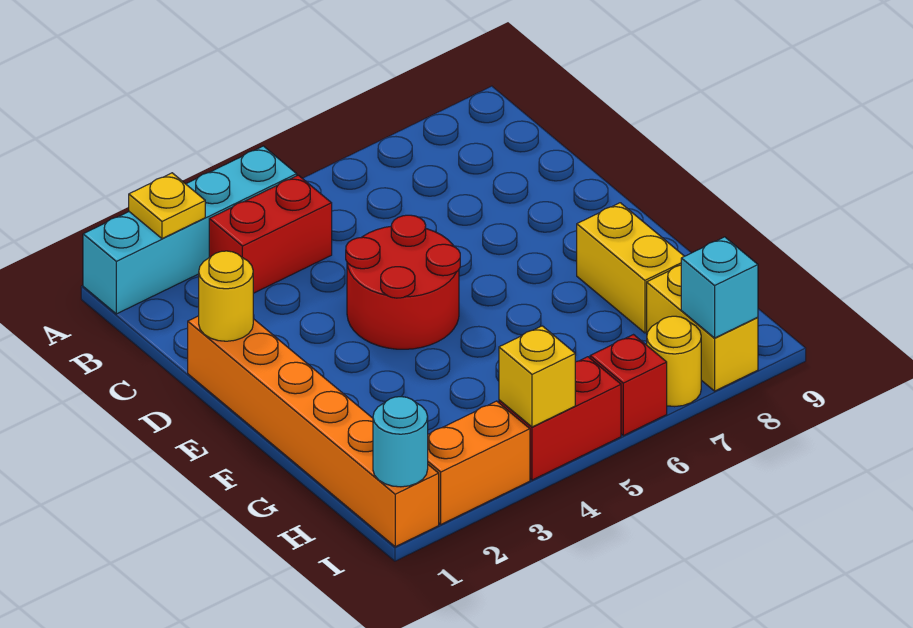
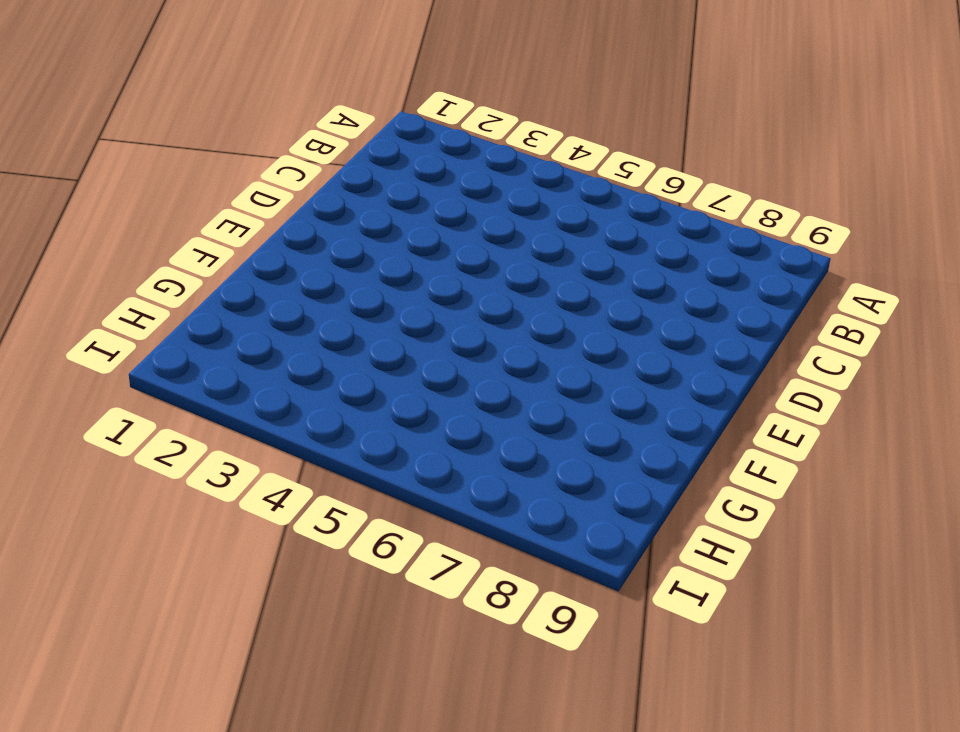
none -> cyan brick A1:A4 level 1
none -> red brick B3:B4 level 1
none -> orange brick D1:I1 level 1

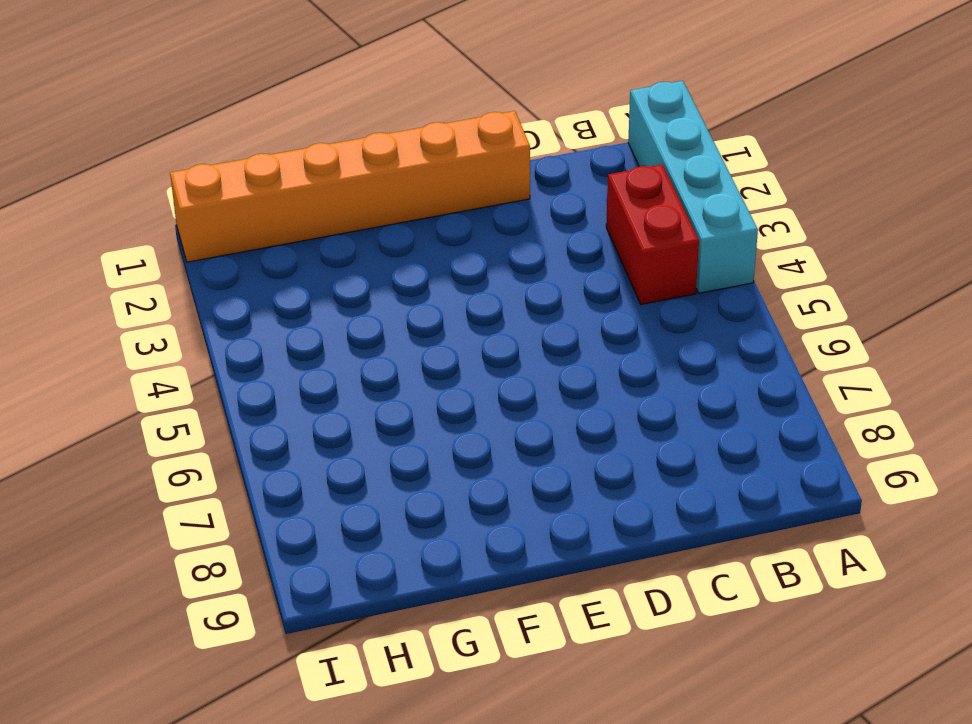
none -> red round brick D4:E5 level 1
none -> yellow brick F8:G8 level 1
none -> yellow brick H8:I8 level 1

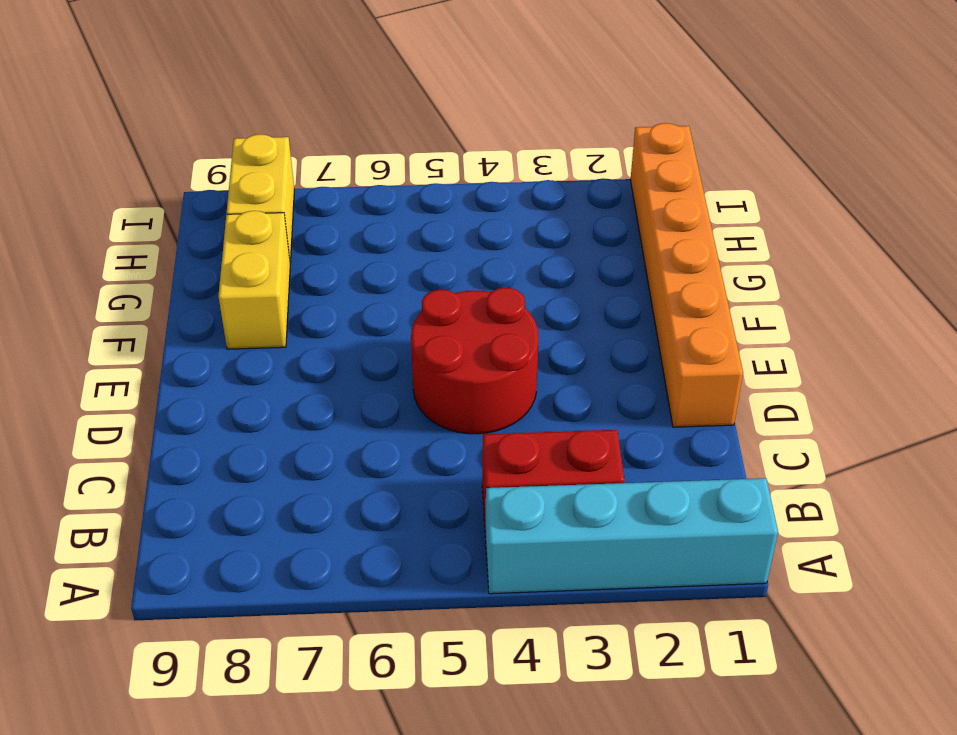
none -> orange brick I2:I3 level 1
none -> red brick I4:I5 level 1
none -> red brick I6 level 1

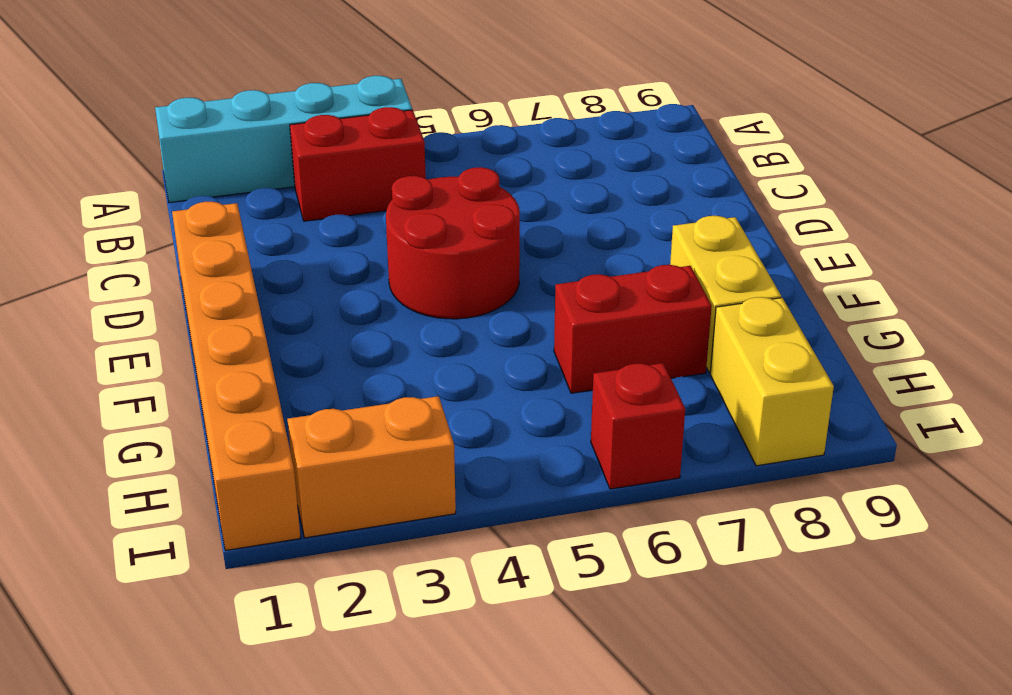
red brick G6:G7 level 1 -> red brick I4:I5 level 1
none -> yellow round brick I7 level 1
none -> yellow plate A2 level 2
none -> yellow round brick D1 level 2

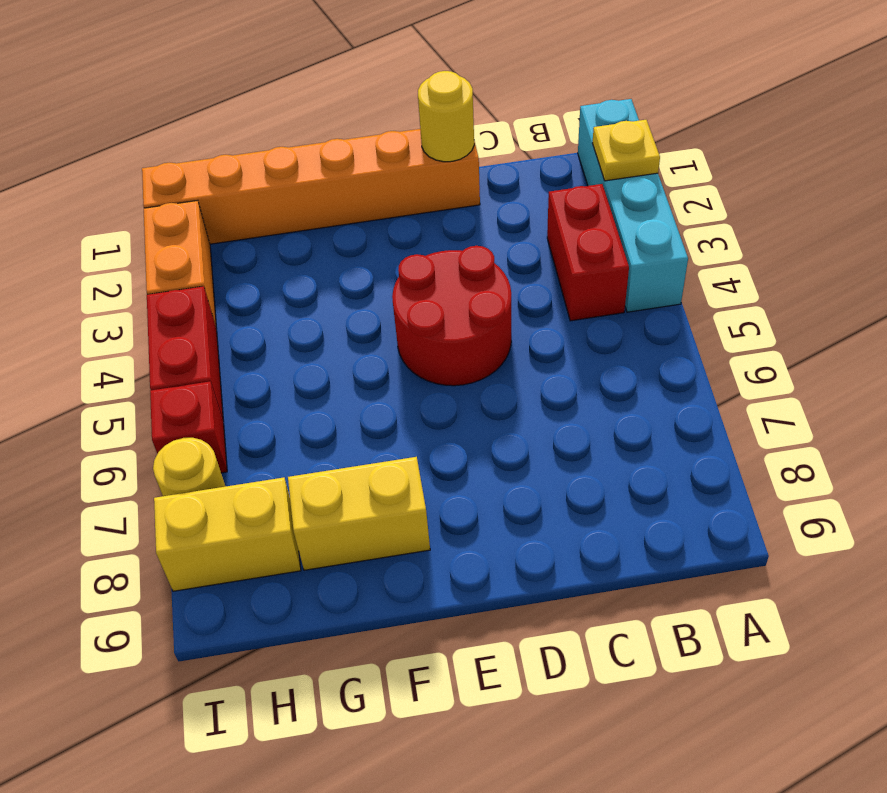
none -> cyan round brick I1 level 2
none -> yellow brick I4 level 2
none -> cyan brick I8 level 2

